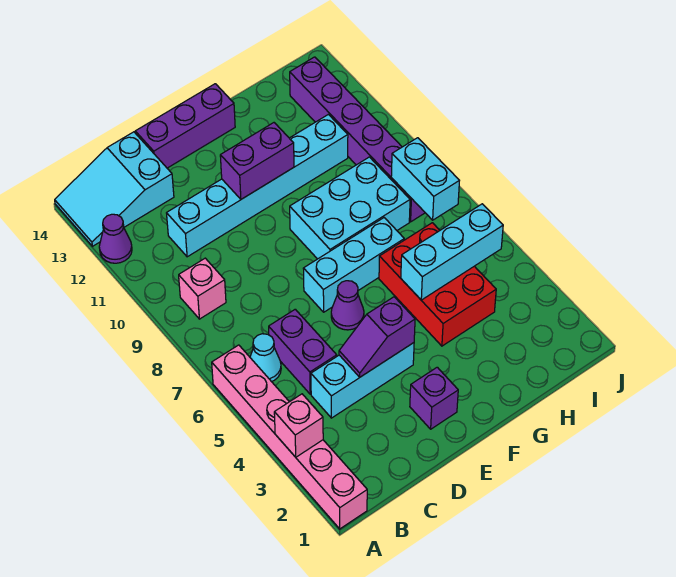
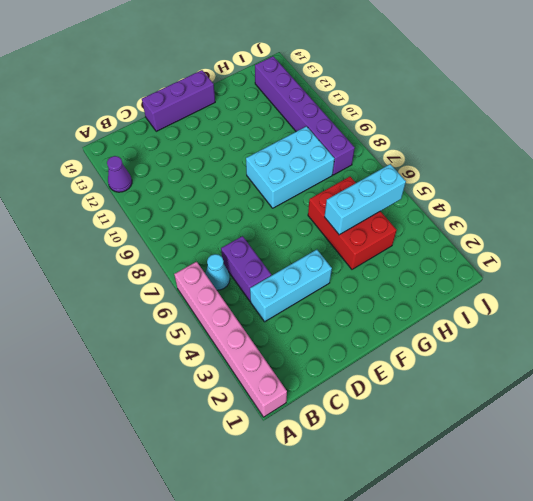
none -> cyan slope A13:C14 level 1 top C
none -> pink brick B9 level 1
none -> cyan brick C11:H11 level 1

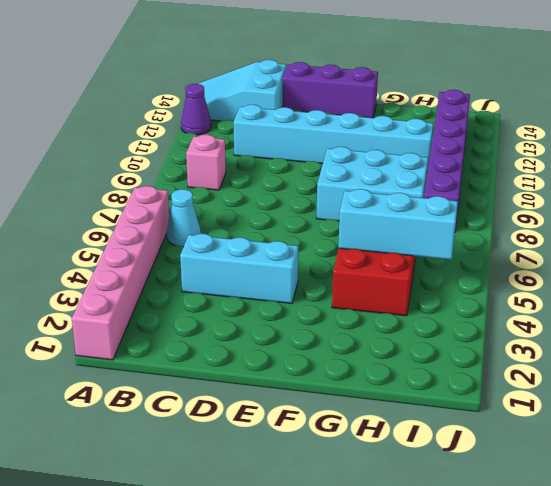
none -> purple brick C5:C6 level 1
none -> purple brick E2 level 1
none -> purple cone E6 level 1

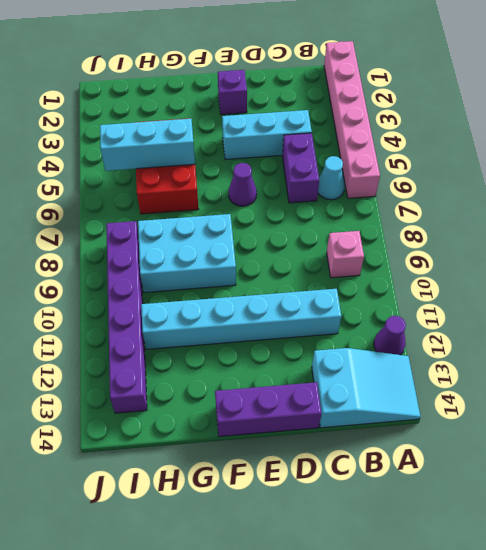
none -> cyan brick E7:G7 level 1
none -> pink brick A3 level 2
none -> purple slope D4:E4 level 2 top E

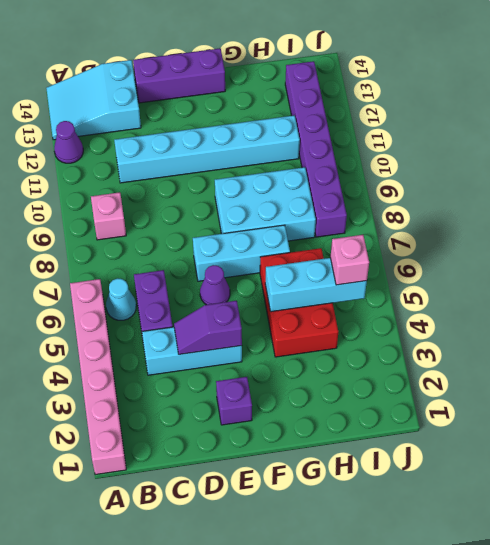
pink brick I5 level 3 -> pink brick A3 level 2
none -> purple brick E11:F11 level 2
none -> cyan brick I7:I8 level 2

